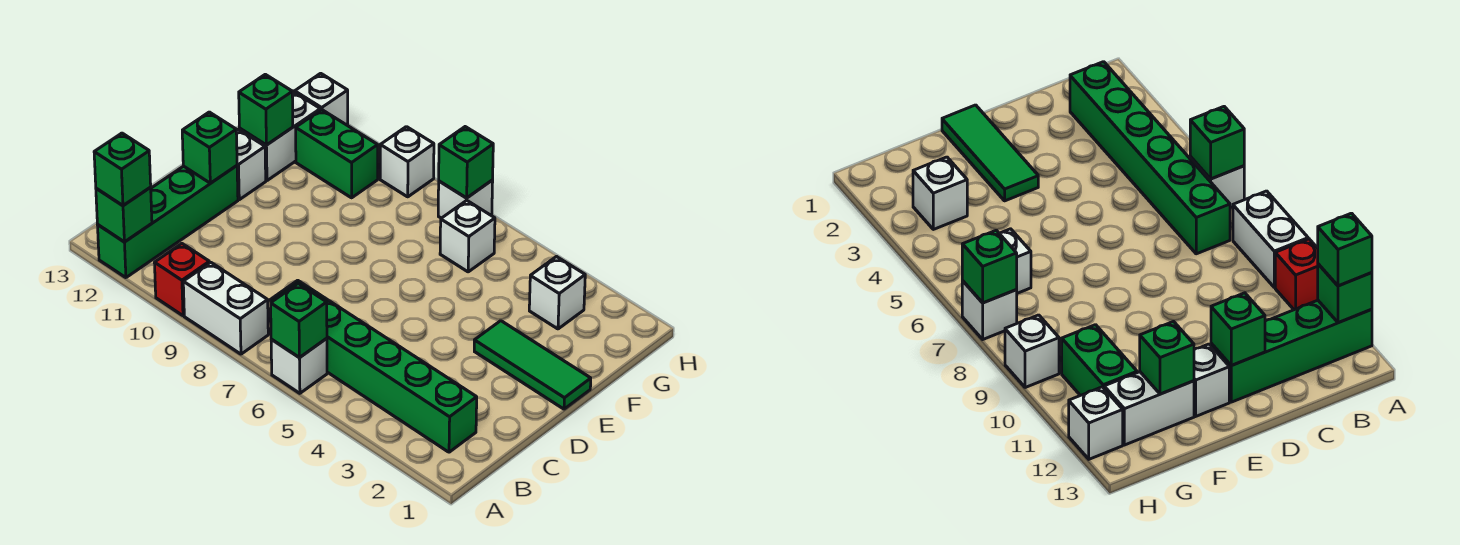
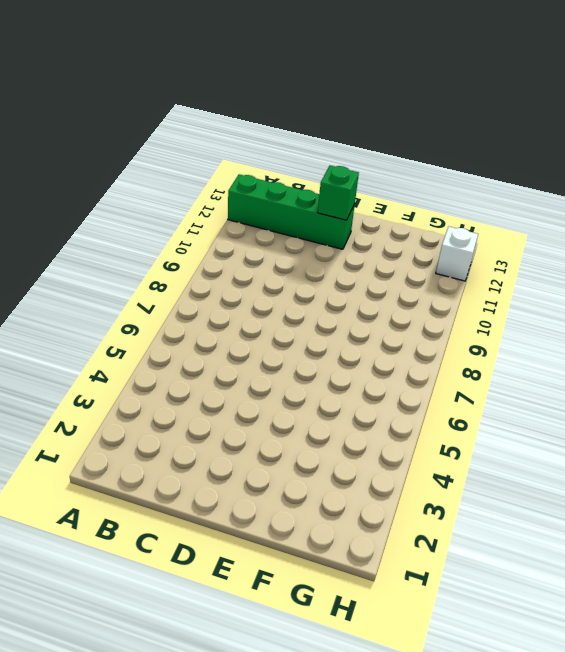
none -> white brick A6 level 1
none -> white brick A8:A9 level 1
none -> red brick A10 level 1

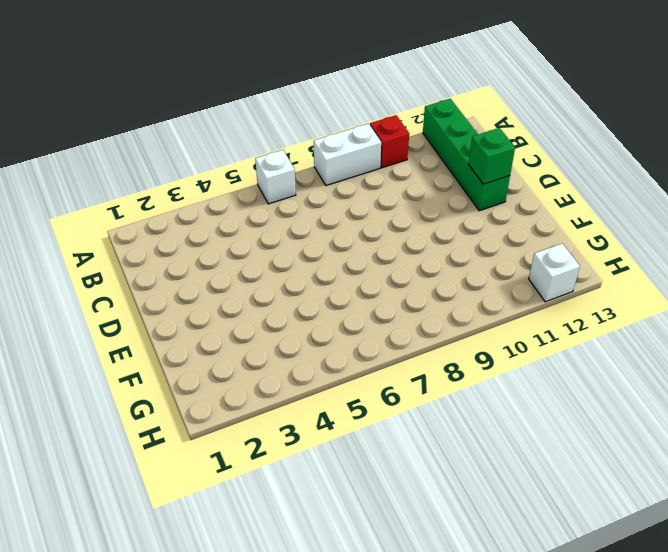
none -> green brick B2:B7 level 1
none -> green tile E1:E3 level 1
none -> white brick E12 level 1

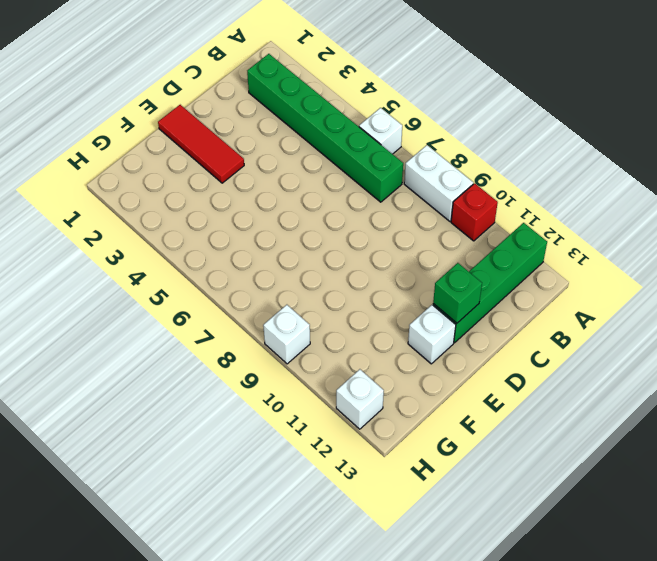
red tile E1:E3 level 1 -> green tile E1:E3 level 1
none -> white brick F12:G12 level 1
none -> white brick G3 level 1
none -> white brick G6 level 1

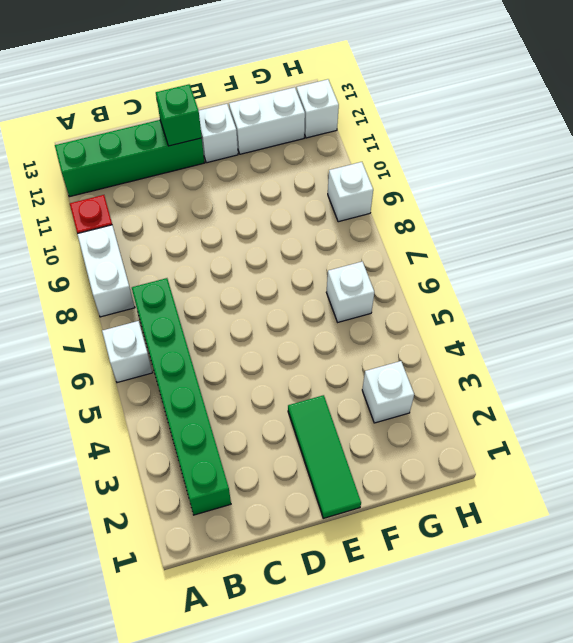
none -> green brick G10:G11 level 1
none -> white brick H7 level 1
none -> green brick A6 level 2

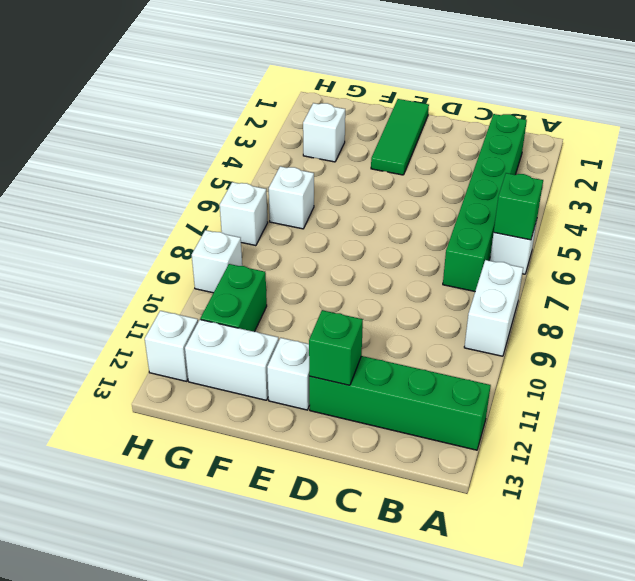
none -> red brick A10 level 1
none -> green brick A12 level 2
none -> green brick F12 level 2

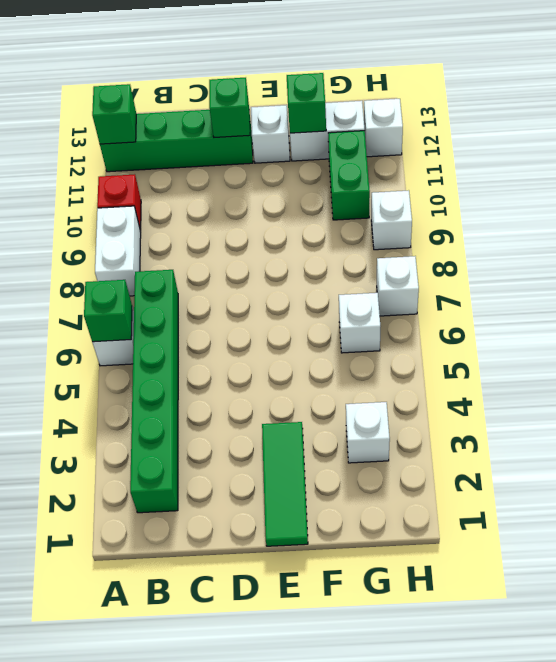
none -> green brick H7 level 2
none -> green brick A12 level 3

